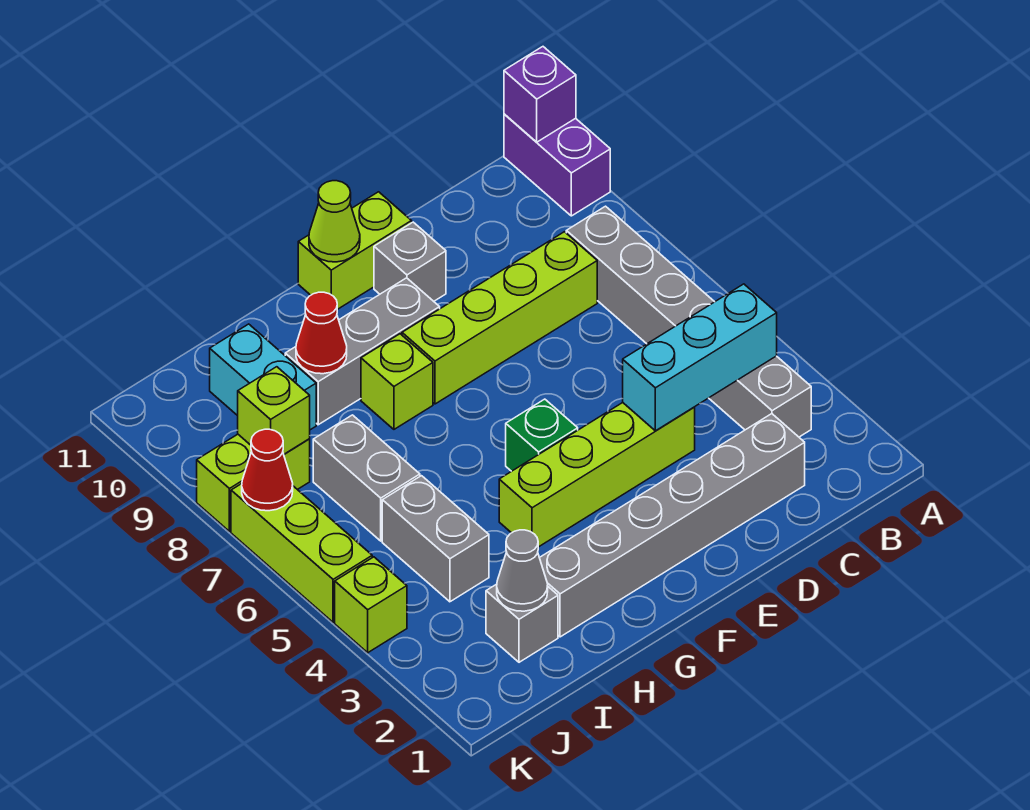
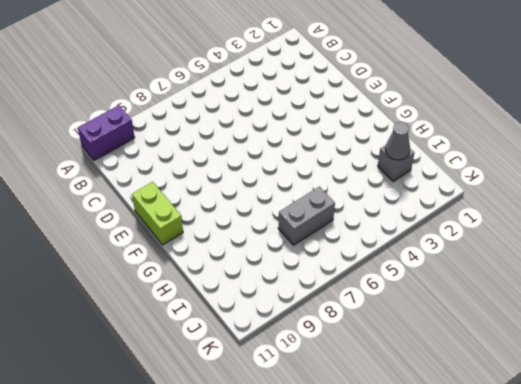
none -> grey brick B3:B8 level 1
none -> grey brick C2:H2 level 1
none -> lime brick C8:F8 level 1

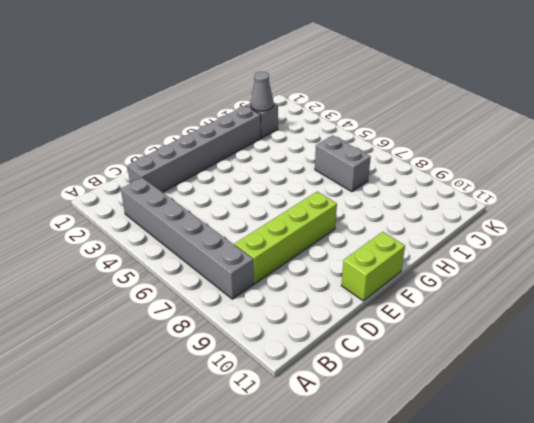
none -> purple brick A10:A11 level 1
none -> lime brick D4:G4 level 1
none -> grey brick E10 level 1

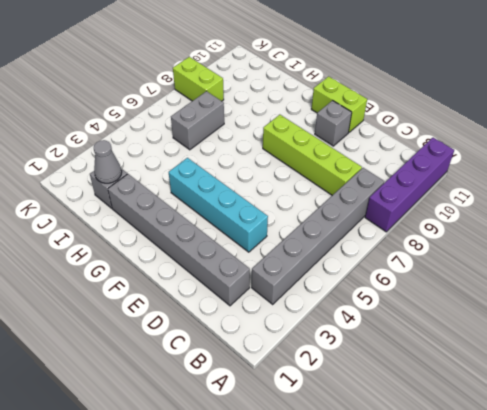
purple brick A8:A11 level 1 -> purple brick A10:A11 level 1
cyan brick D4:G4 level 1 -> lime brick D4:G4 level 1
none -> green brick F5 level 1
none -> grey brick F9:H9 level 1
none -> lime brick G8 level 1

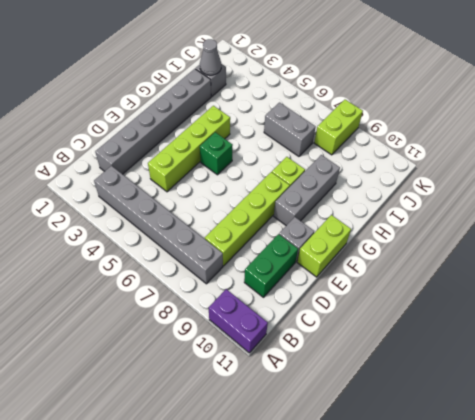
green brick C10:D10 level 1 -> none
none -> grey brick I4:I5 level 1
none -> cyan brick I9:I10 level 1
none -> lime brick K4 level 1

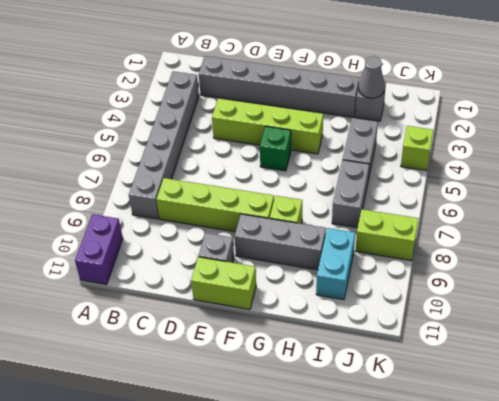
none -> lime brick K5:K7 level 1
none -> purple brick A11 level 2
none -> cyan brick B4:D4 level 2

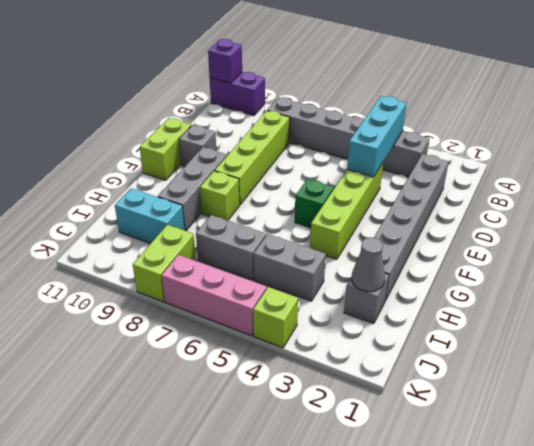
pink brick K5:K7 level 1 -> lime brick K5:K7 level 1
none -> lime cone F11 level 2
none -> red cone H9 level 2
none -> lime brick J8 level 2

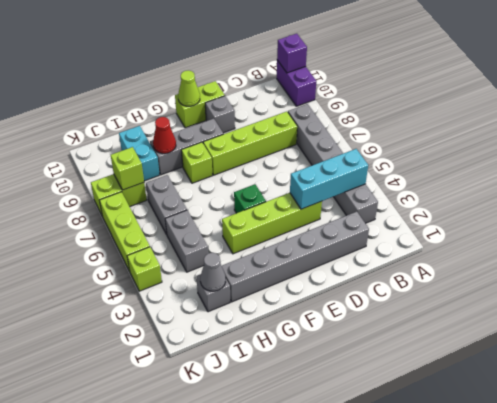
none -> red cone K7 level 2

